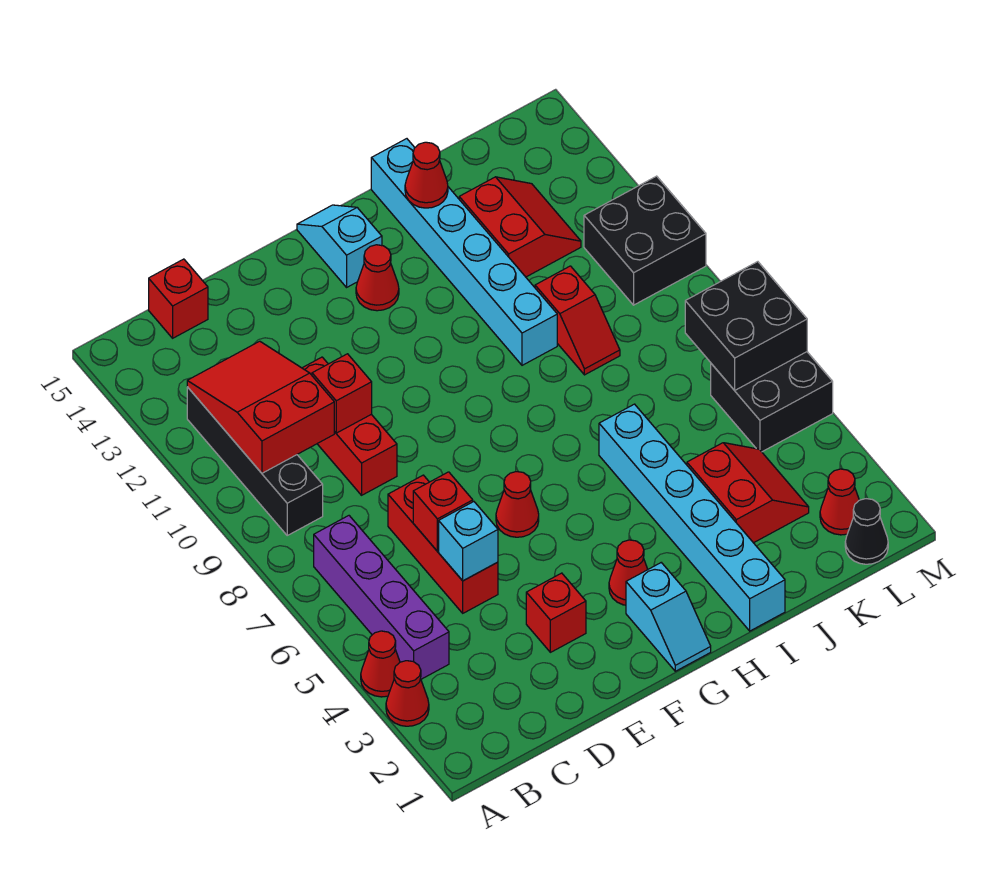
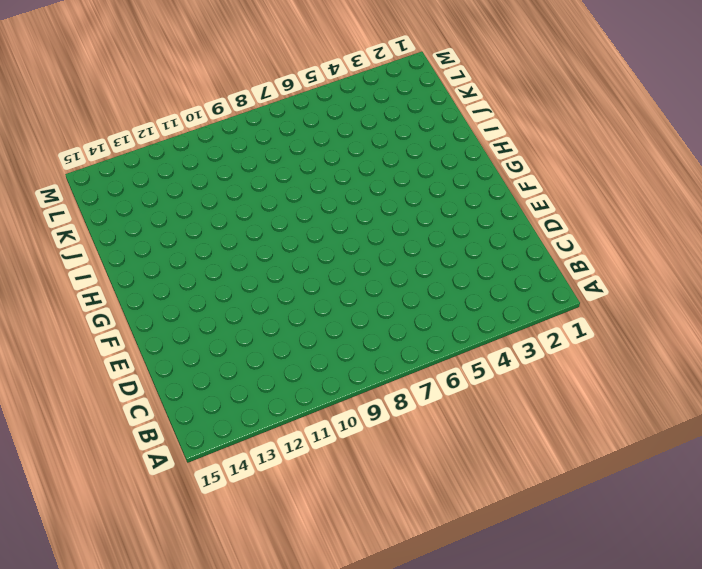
none -> red cone A3 level 1
none -> red cone A4 level 1
none -> purple brick B4:B7 level 1

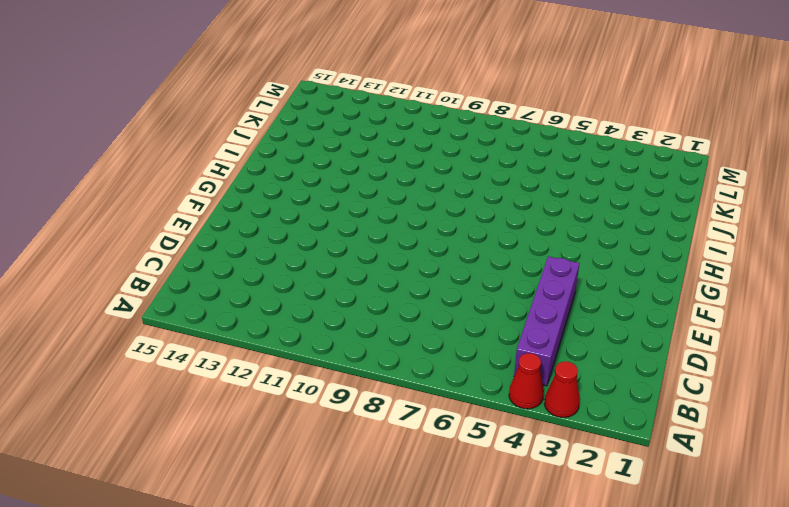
purple brick B4:E4 level 1 -> purple brick B4:B7 level 1
none -> black brick B9:B12 level 1
none -> red brick C15 level 1
none -> red brick D5:D7 level 1

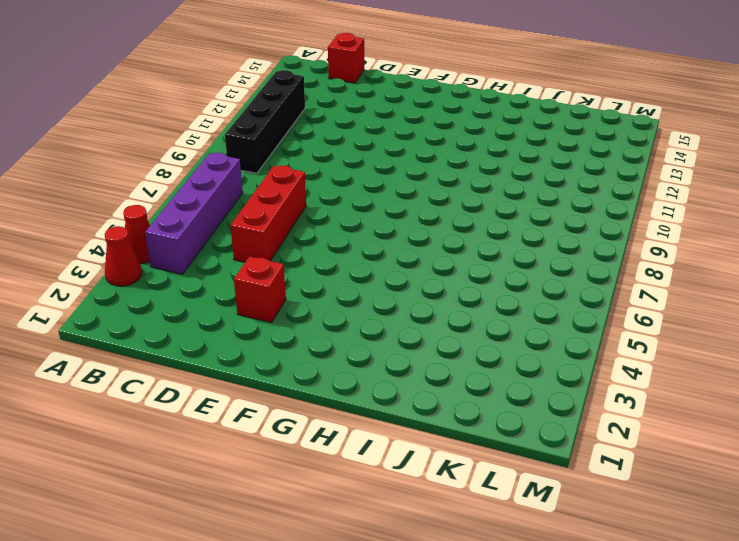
none -> red brick D9:D11 level 1
none -> red cone F6 level 1
none -> cyan slope G1:G2 level 1 top 2

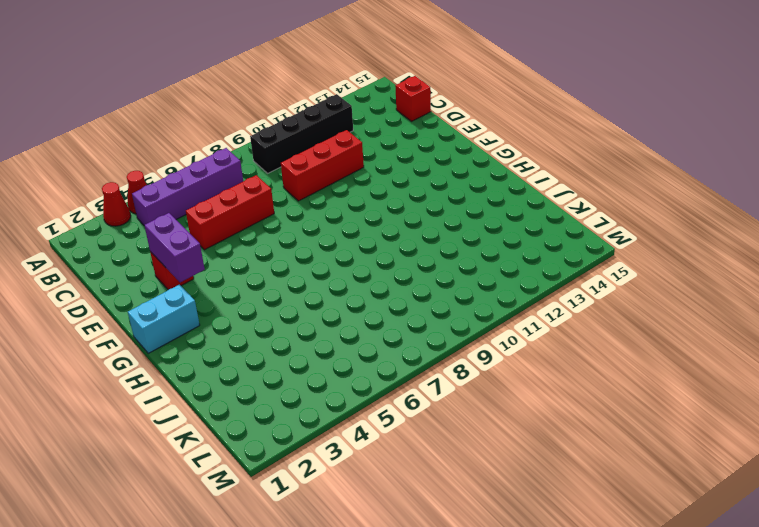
purple brick E3:F3 level 2 -> none
cyan brick G1:G2 level 1 -> cyan slope G1:G2 level 1 top 2
none -> red cone F6 level 1
none -> red cone G3 level 1
none -> red cone G13 level 1

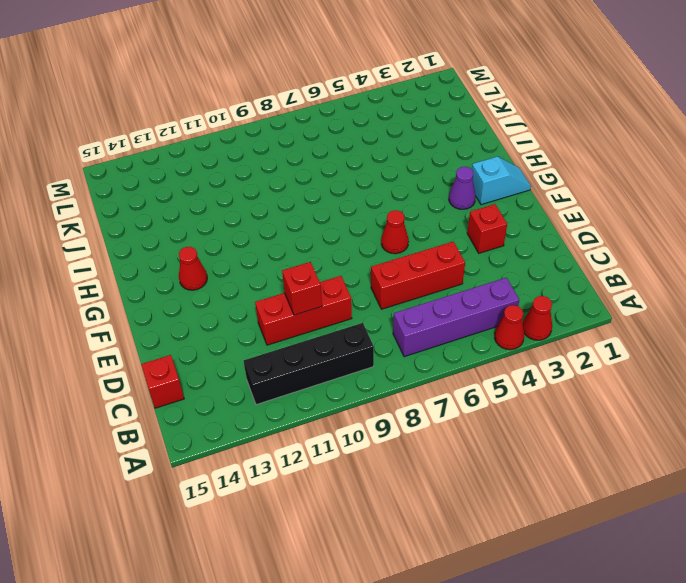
purple cone G3 level 1 -> red cone G3 level 1
none -> cyan slope G14:G15 level 1 top 14
none -> cyan brick I1:I6 level 1
none -> cyan brick I10:I15 level 1

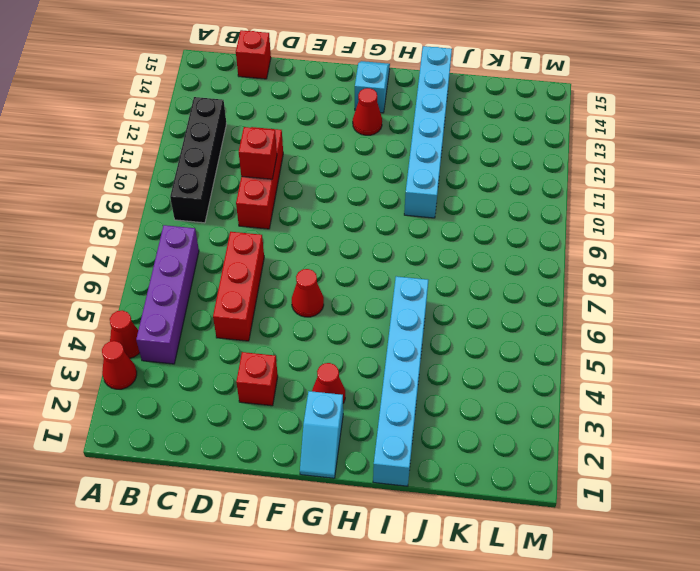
none -> red slope J3:K4 level 1 top J
none -> red slope J9:J10 level 1 top 10
none -> red slope J12:K13 level 1 top J

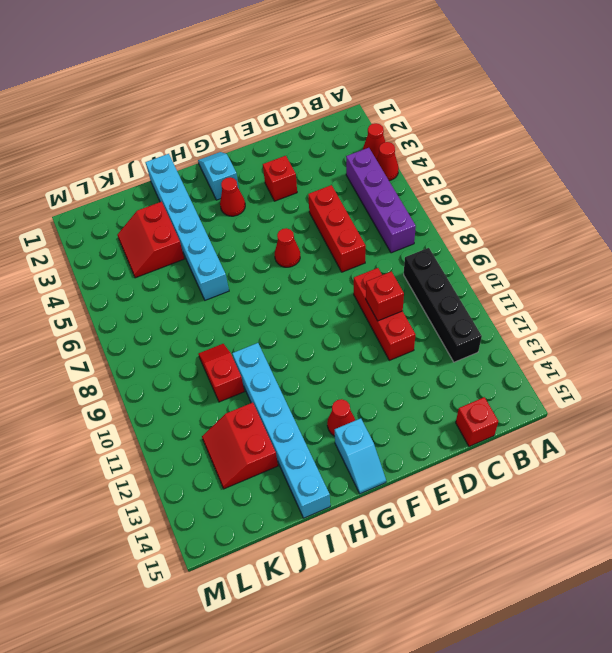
none -> black cone L1 level 1
none -> red cone L2 level 1
none -> black brick L5:M6 level 1

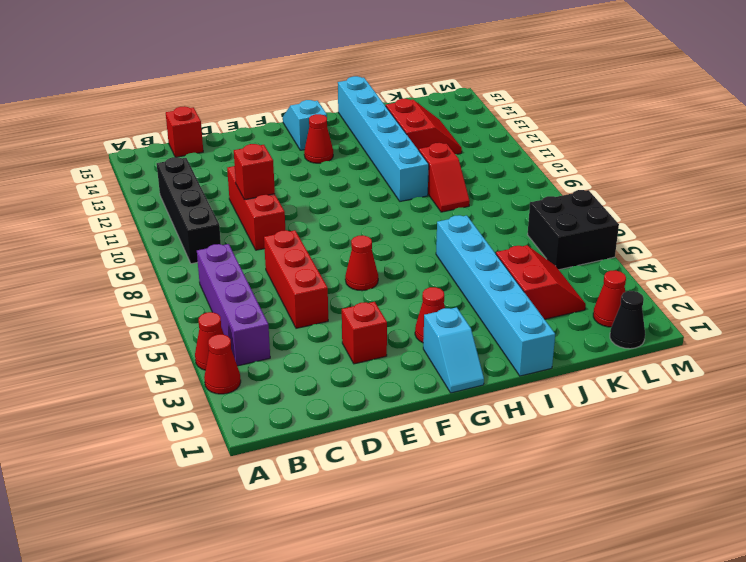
none -> black brick L10:M11 level 1
none -> red slope B10:C12 level 2 top 10
none -> cyan brick D5 level 2

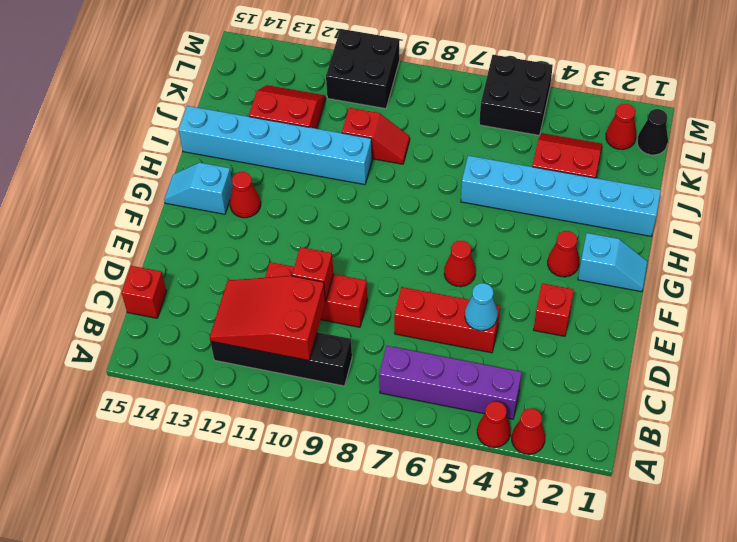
cyan cone D5 level 2 -> cyan brick D5 level 2
none -> red brick D6 level 2
none -> red cone I14 level 2
none -> black brick L6:M7 level 2

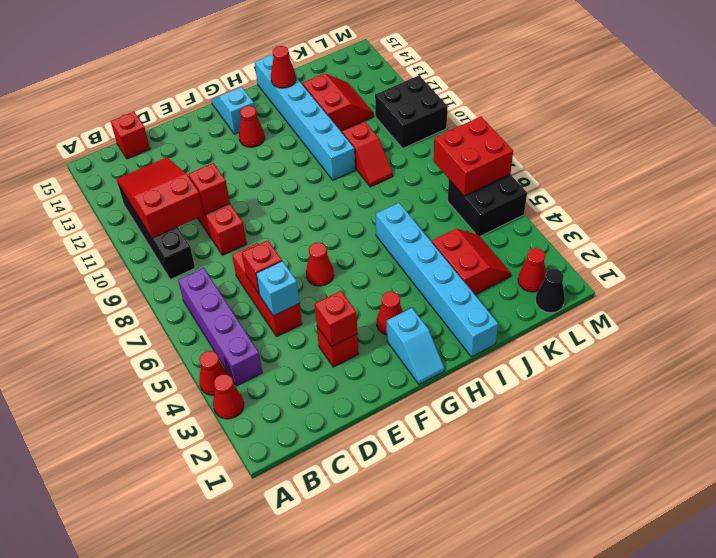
red brick E3 level 2 -> none
red brick L6:M7 level 2 -> black brick L6:M7 level 2

